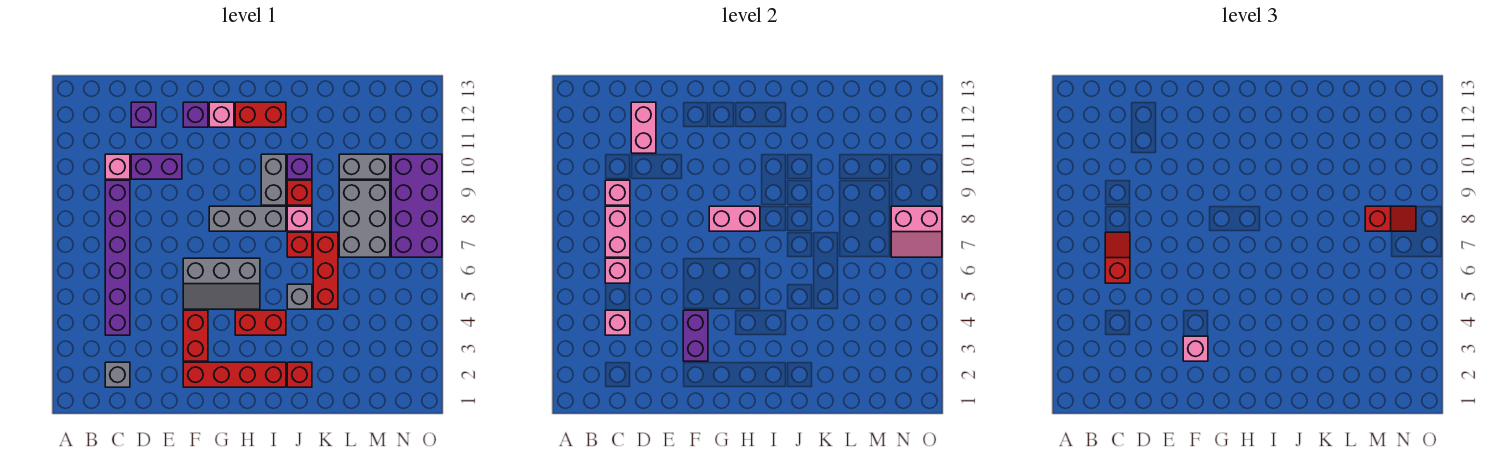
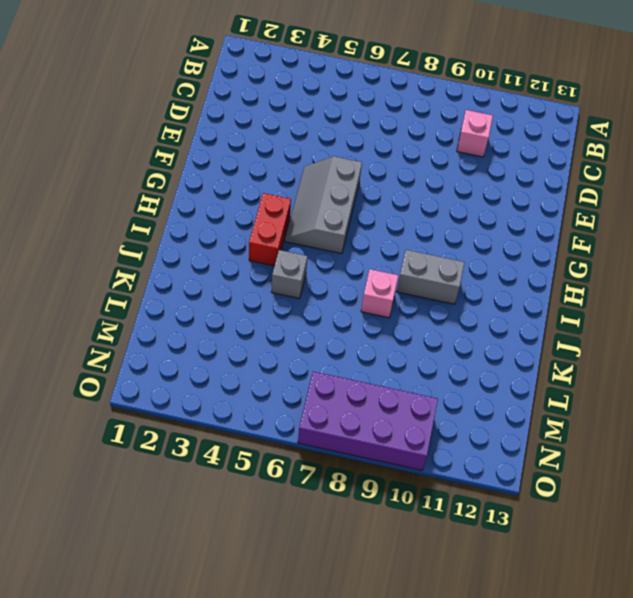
none -> grey brick C2 level 1
none -> purple brick C4:C9 level 1
none -> purple brick D10:E10 level 1
none -> purple brick D12 level 1

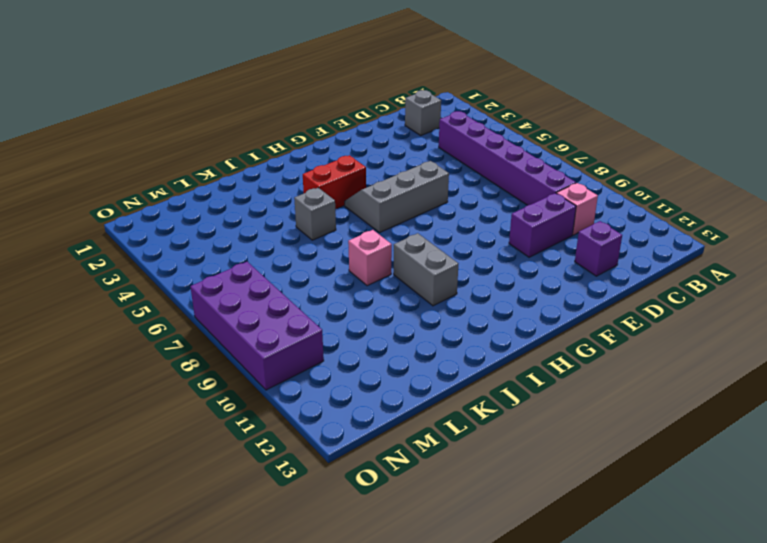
none -> red brick F2:I2 level 1
none -> red brick F3:F4 level 1
none -> purple brick F12 level 1
none -> grey brick G8:I8 level 1

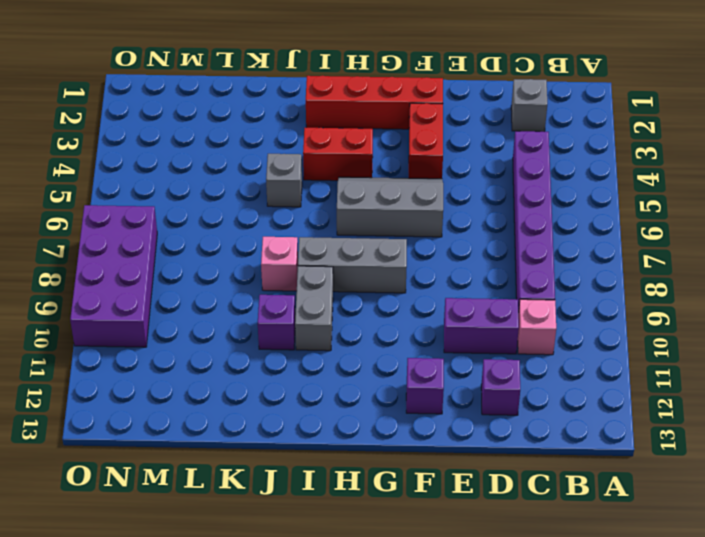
none -> pink brick G12 level 1
none -> red brick H12:I12 level 1
none -> red brick J2 level 1
none -> red brick J7 level 1

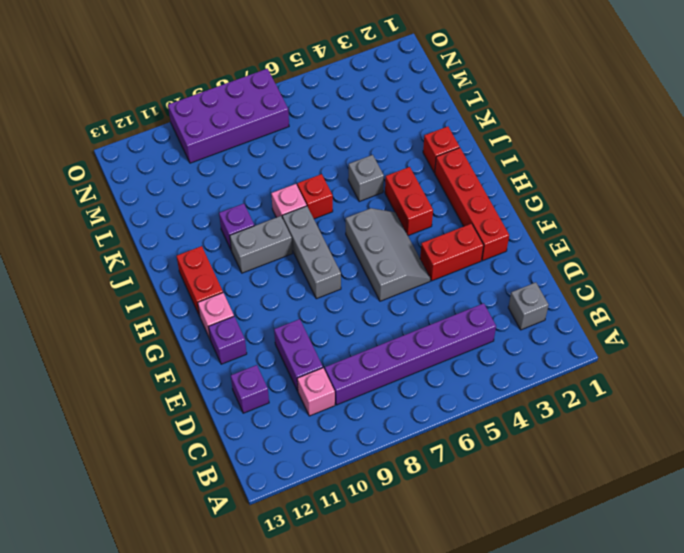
none -> red brick J9 level 1
none -> red brick K5:K7 level 1
none -> grey brick L7:M9 level 1
none -> grey brick L10:M10 level 1

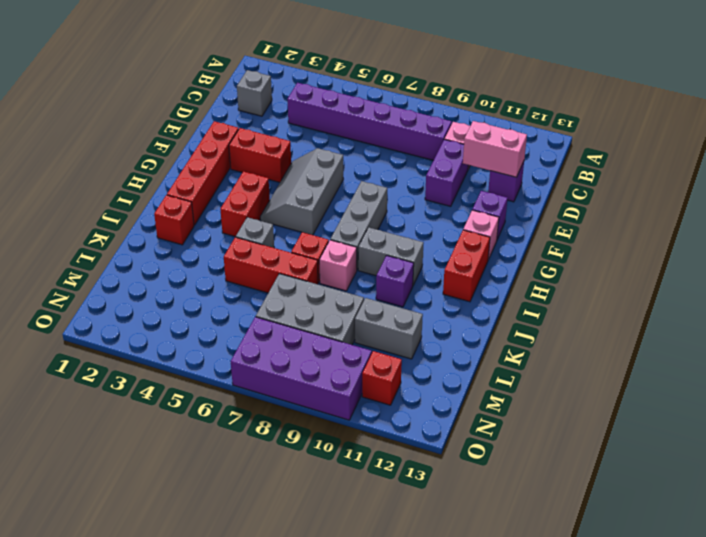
grey brick L10:L11 level 1 -> grey brick L10:M10 level 1
red brick N11 level 1 -> red brick J9 level 1
none -> pink brick C4 level 2
none -> pink brick C6 level 2
none -> pink brick C7:C8 level 2
none -> pink brick C9 level 2

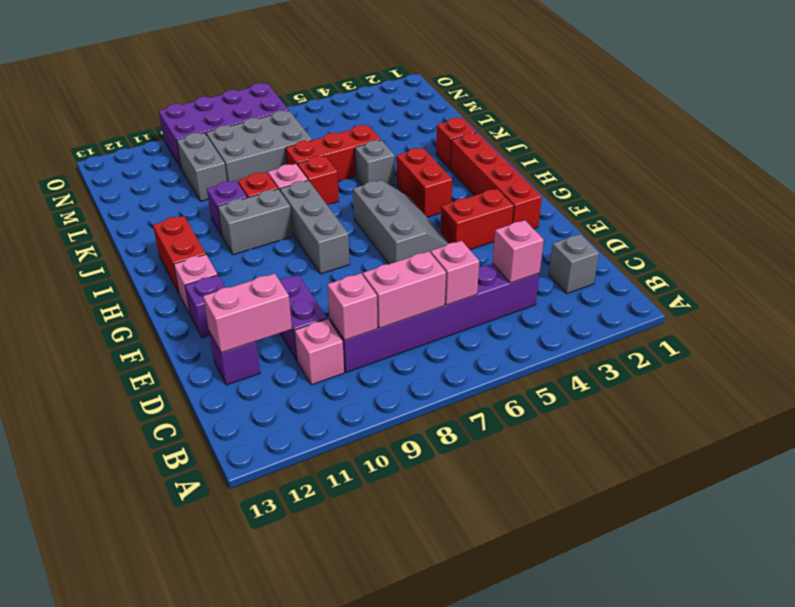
none -> purple brick F3:F4 level 2
none -> pink brick G8:H8 level 2
none -> pink slope N7:O8 level 2 top 8
none -> red slope C6:C7 level 3 top 6

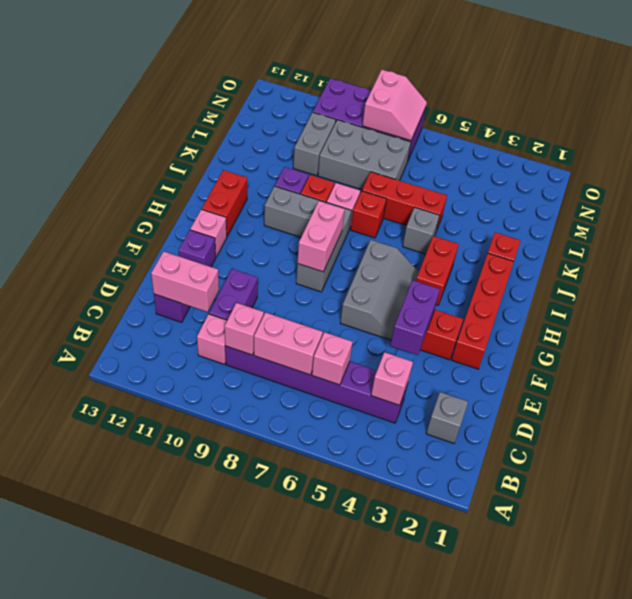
purple brick E4:F4 level 2 -> purple brick F3:F4 level 2
none -> red slope C6:C7 level 3 top 6
none -> pink brick F3 level 3
none -> red slope M8:N8 level 3 top M

